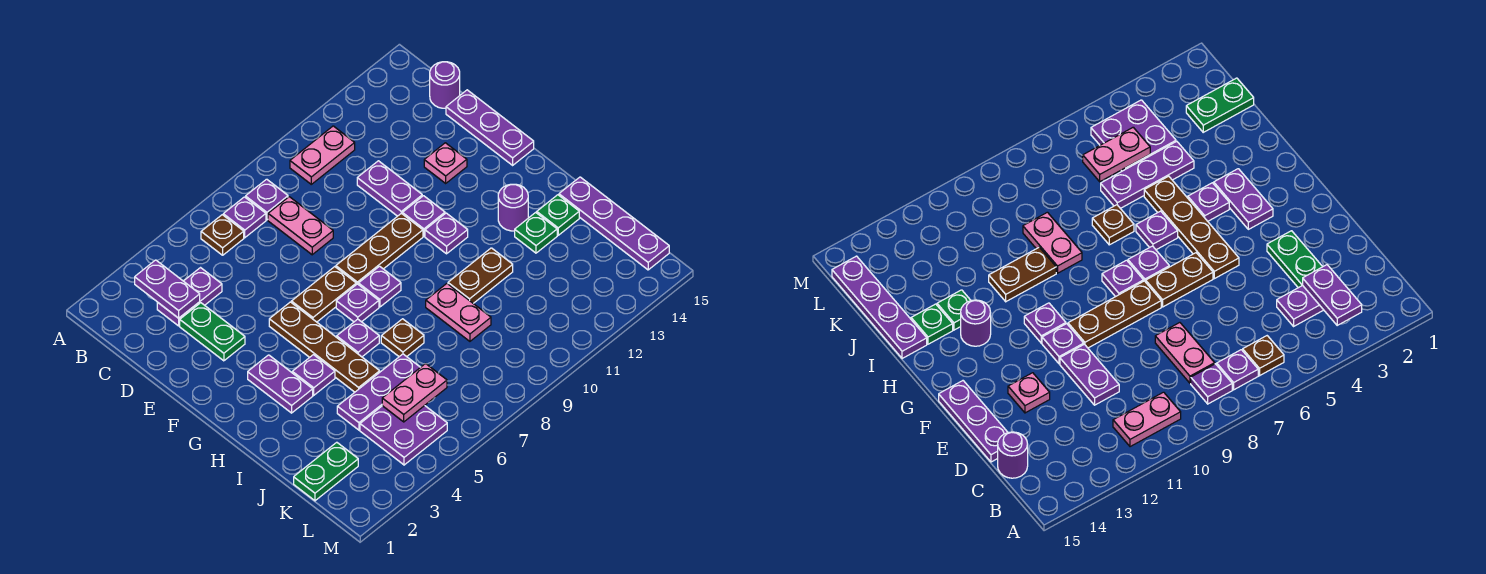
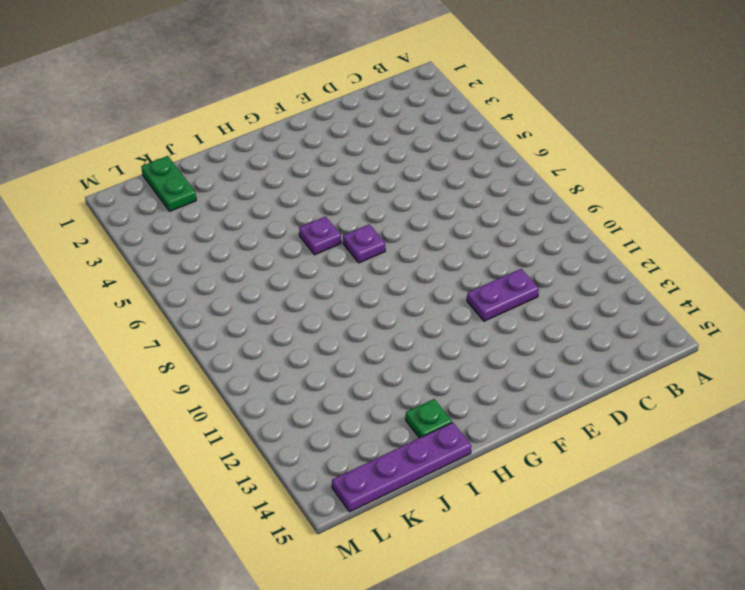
none -> brown plate B6 level 1
none -> purple plate B7 level 1
none -> purple plate B8 level 1
none -> pink plate B10:B11 level 1

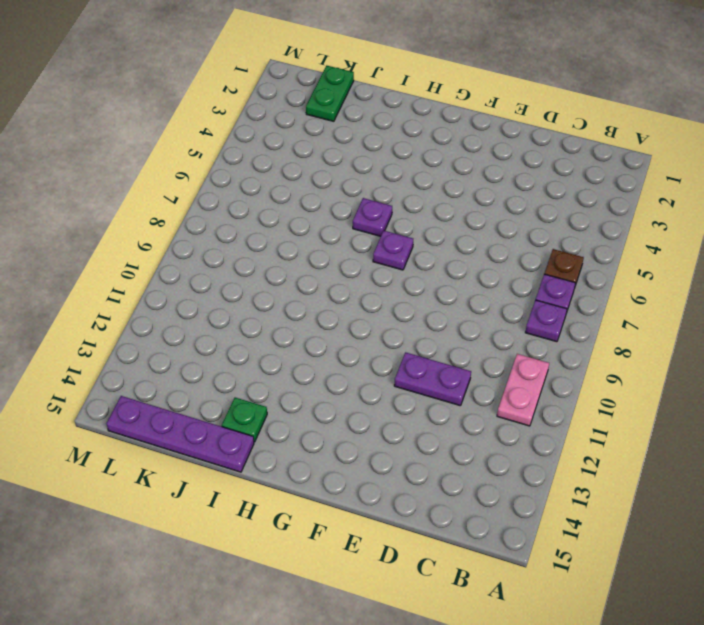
none -> purple plate C3:C4 level 1
none -> pink plate C8:D8 level 1
none -> purple round brick C15 level 1
none -> green plate D3:E3 level 1

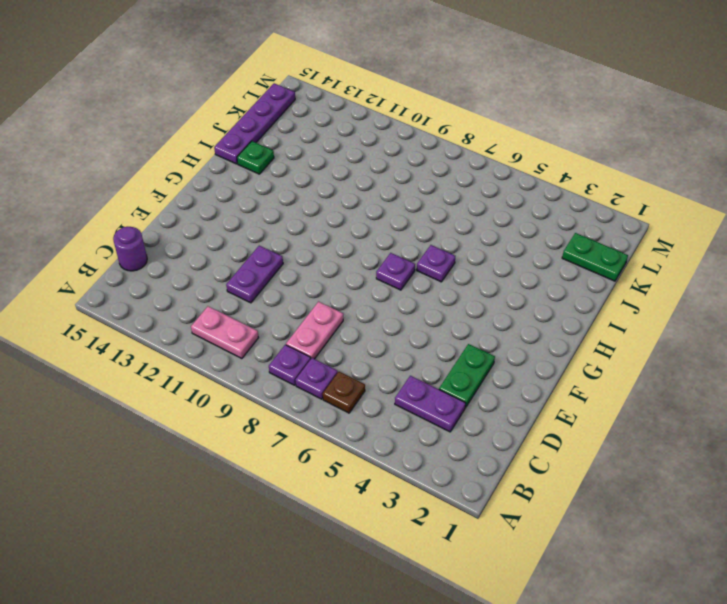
none -> purple plate D15:F15 level 1
none -> pink plate E13 level 1
none -> brown plate F5:I5 level 1
none -> brown plate F6:F7 level 1

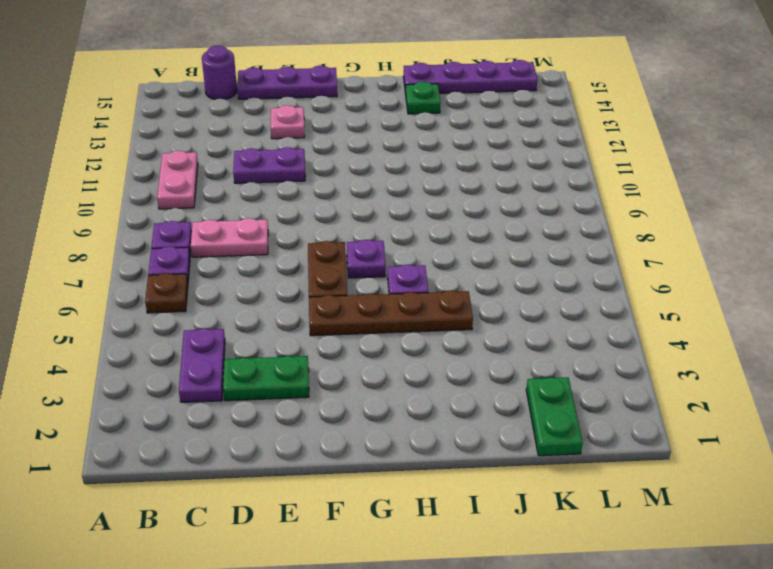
none -> brown plate F8:F10 level 1
none -> purple plate F11 level 1
none -> purple plate G3:H3 level 1
none -> purple plate G8 level 1

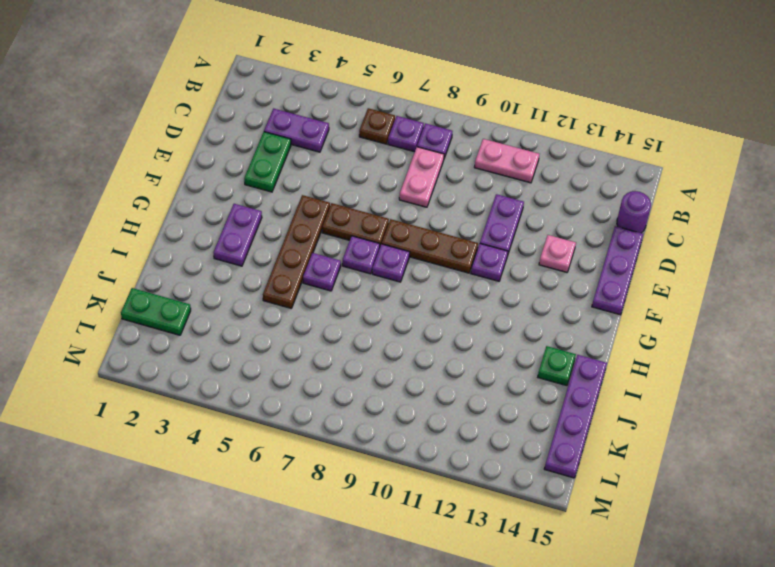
none -> purple plate G11 level 1
none -> purple plate H4 level 1
none -> purple round brick H13 level 1
none -> brown plate I7 level 1

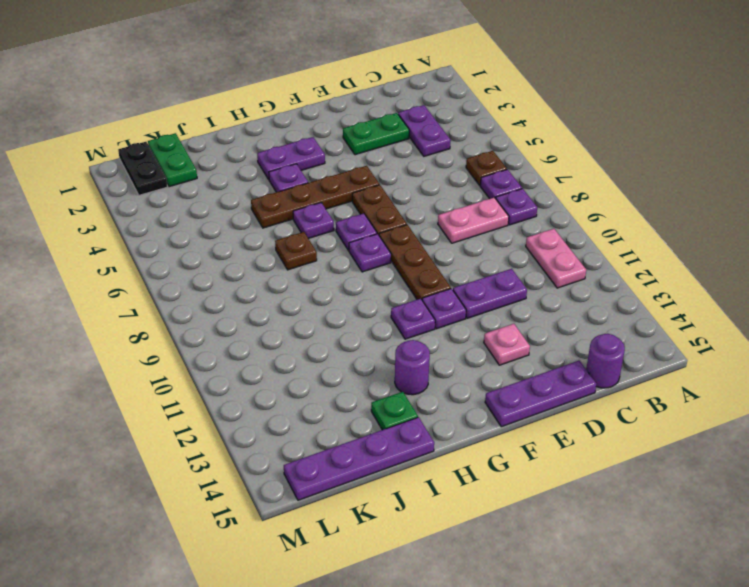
black plate L1:L2 level 1 -> none
none -> pink plate I9:J9 level 1
none -> brown plate I10:I11 level 1
none -> green plate I13 level 1
none -> purple plate J4:J6 level 1

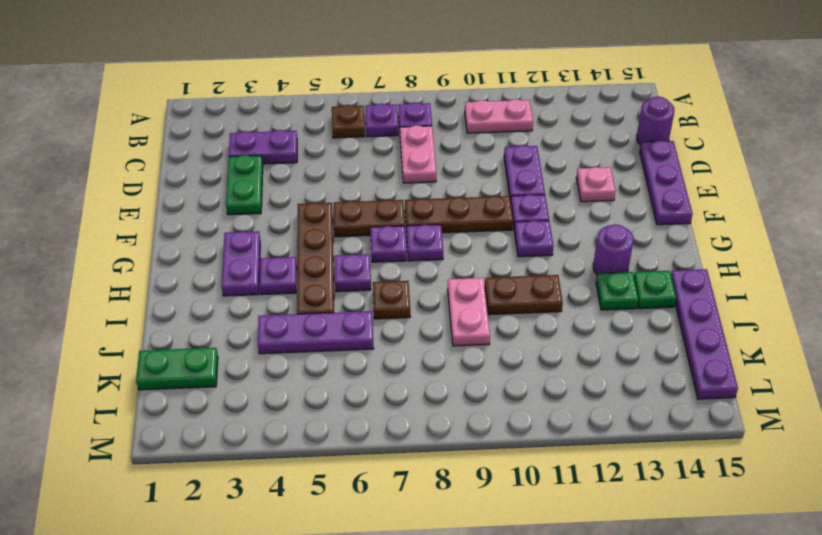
none -> purple plate K4:L5 level 1
none -> purple plate B3:C3 level 2
none -> pink plate K5:K6 level 2

